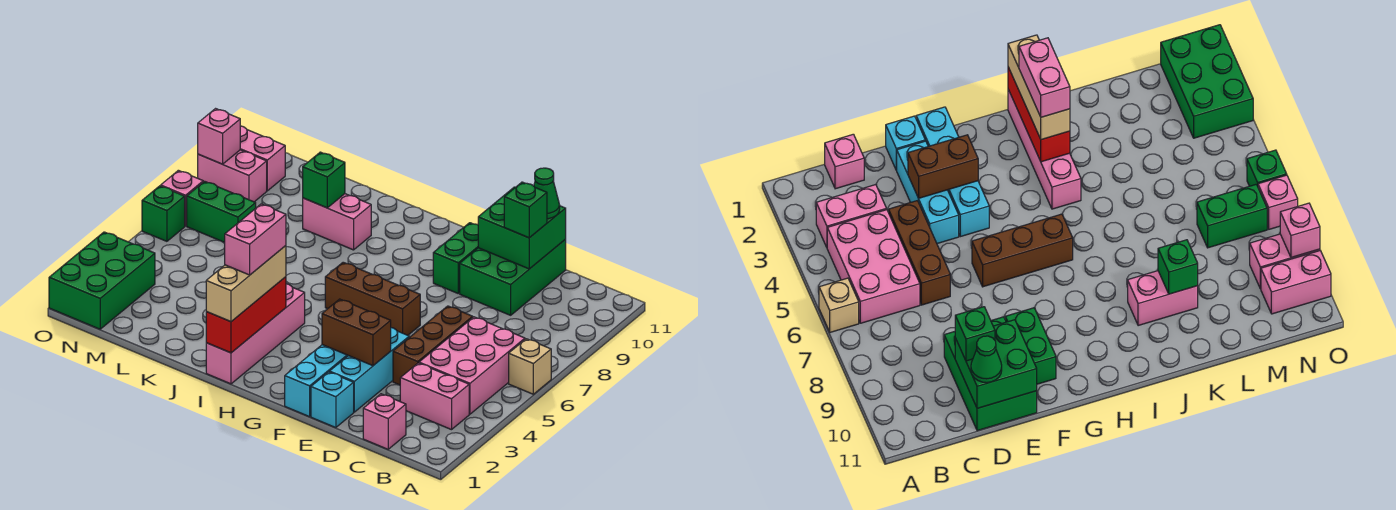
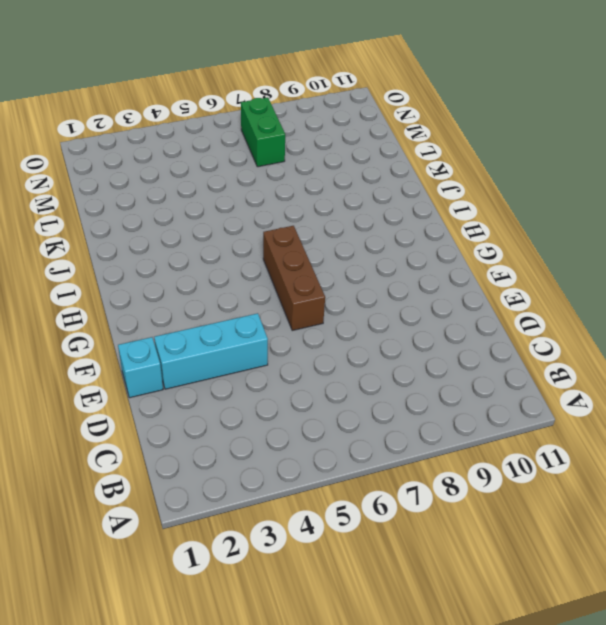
none -> tan brick A6 level 1
none -> pink brick B3:C3 level 1
none -> pink brick B4:C6 level 1

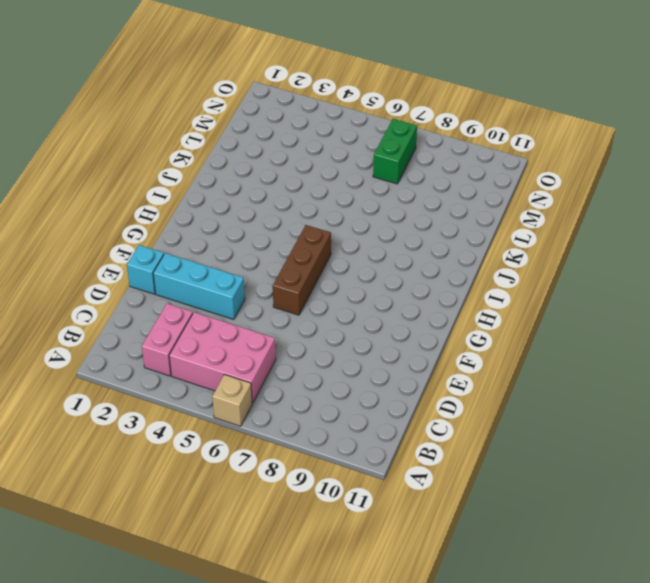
none -> pink brick C1 level 1
none -> brown brick D4:D6 level 1
none -> green brick D9:E11 level 1

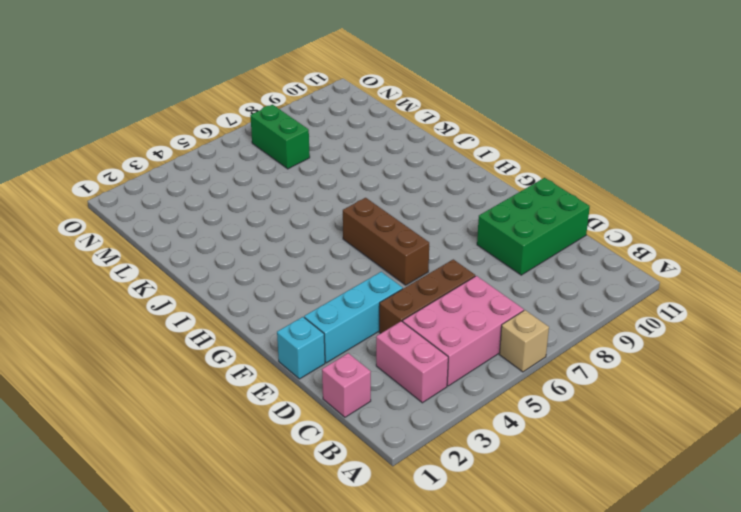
none -> cyan brick F1:F4 level 1
none -> green brick F9:F10 level 1
none -> pink brick I1:I4 level 1

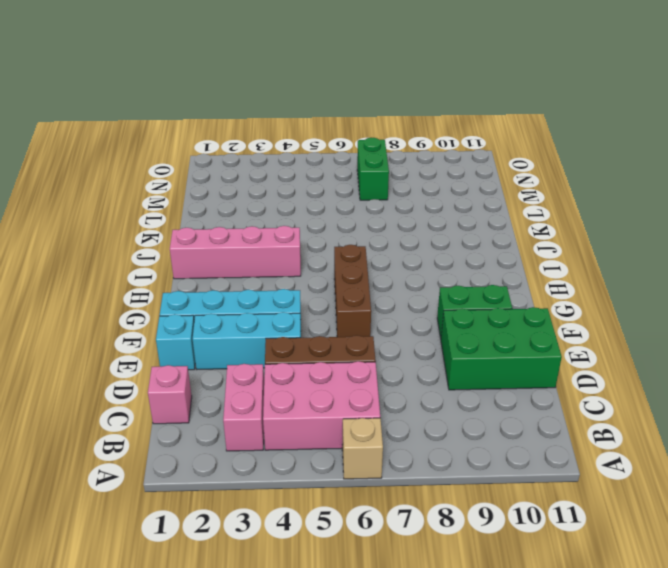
none -> pink brick J9:K9 level 1
none -> green brick N1:O3 level 1
none -> pink brick N9:O9 level 1

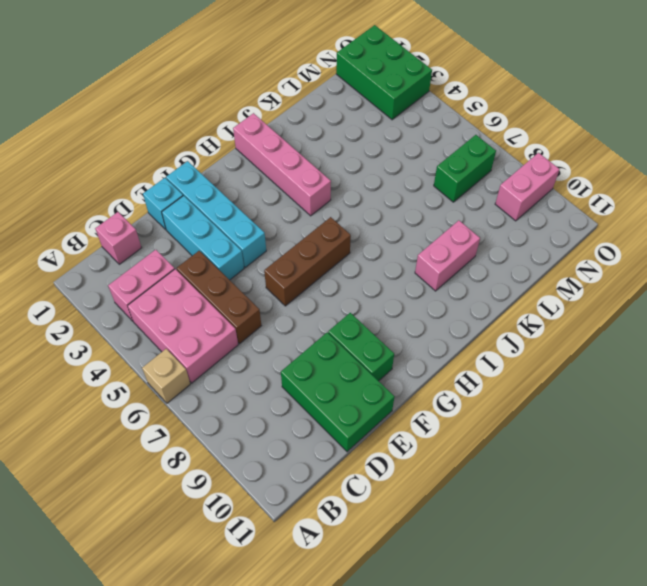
none -> pink brick N10:O10 level 1
none -> green brick O6 level 1
none -> pink brick O7 level 1

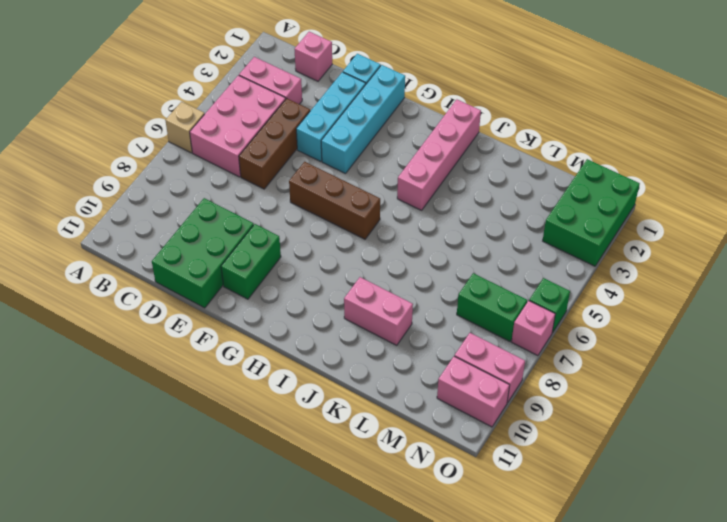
none -> green brick D10:E11 level 2
none -> brown brick E3:F3 level 2
none -> red brick I1:I3 level 2

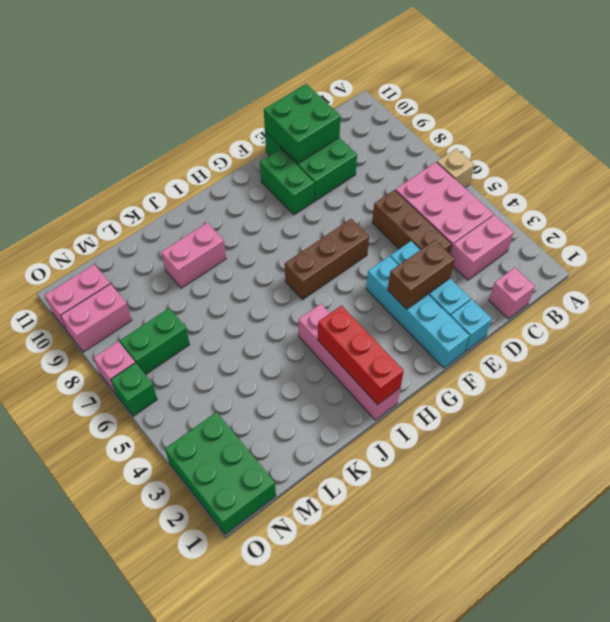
none -> green brick K9 level 2
none -> pink brick O9 level 2
none -> green brick D10 level 3

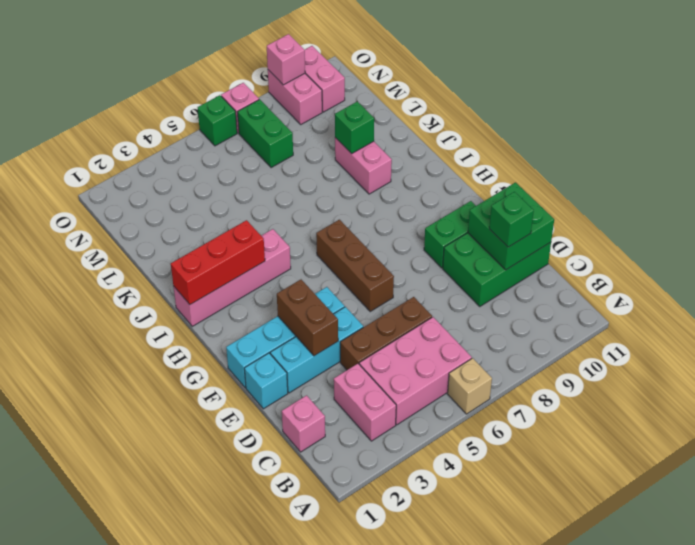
none -> green brick N1:O3 level 1
none -> green cone D11 level 3
none -> tan brick I1:I3 level 3

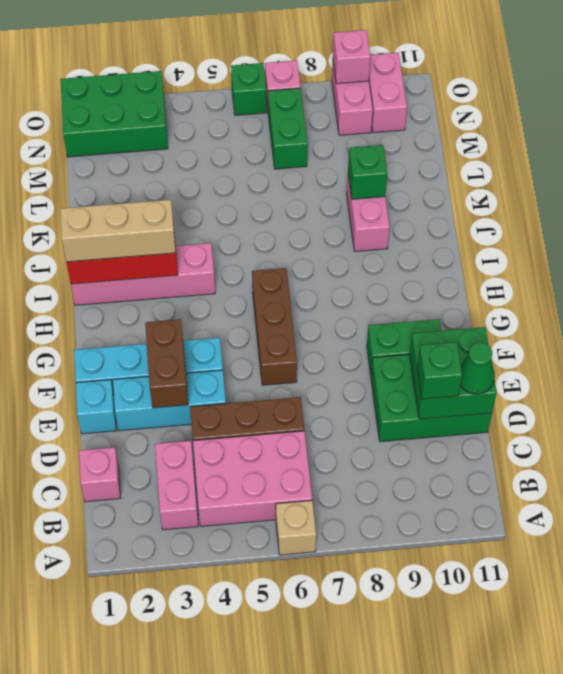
none -> pink brick I2:I3 level 4

